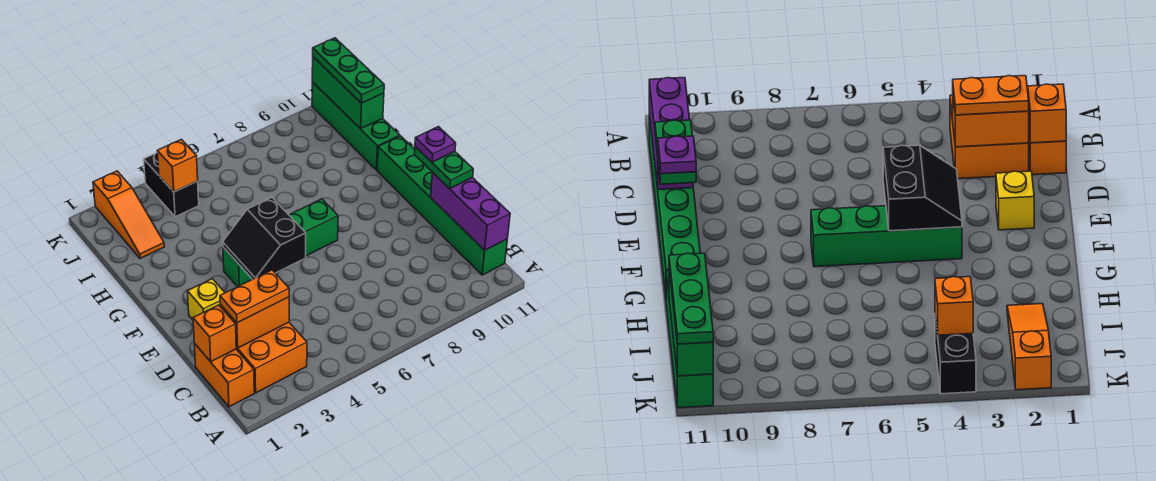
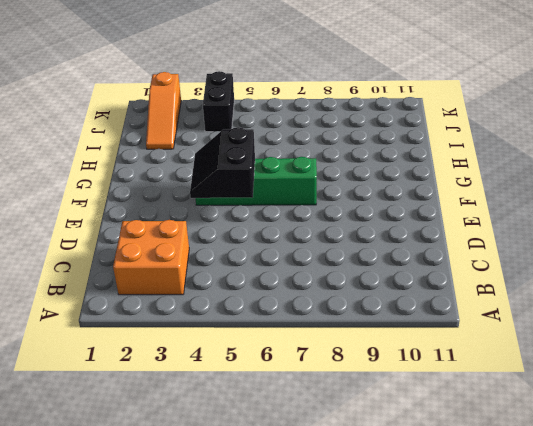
none -> orange brick B1:C1 level 1
none -> green brick B11:G11 level 1
none -> yellow brick E2 level 1

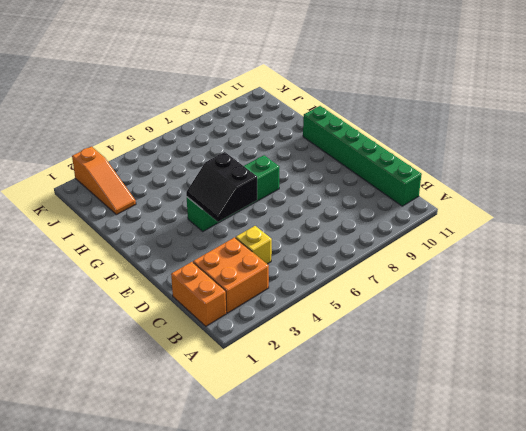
yellow brick C4 level 1 -> yellow brick E2 level 1
none -> green brick H11:K11 level 1
none -> black brick J4:K4 level 1
none -> purple brick B11:D11 level 2

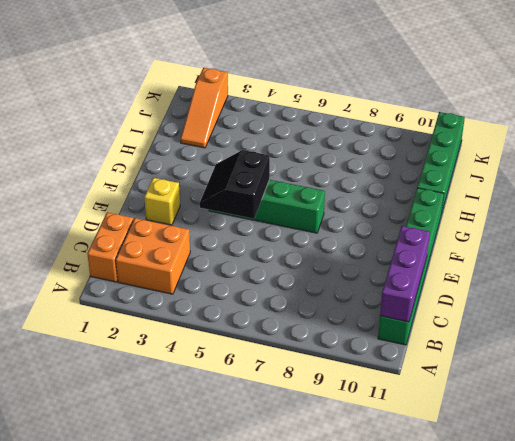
none -> black brick J4:K4 level 1
none -> orange brick C1 level 2
none -> orange brick C2:C3 level 2

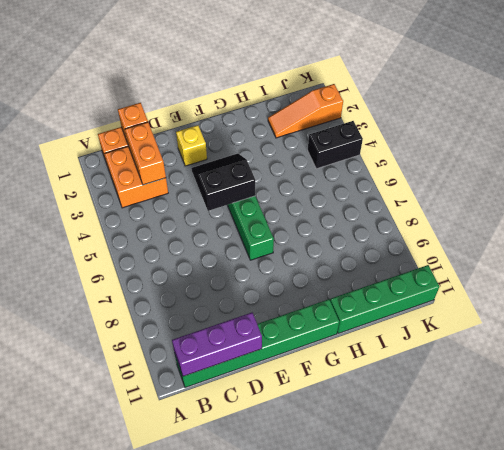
none -> green brick I11:K11 level 2
none -> orange brick J4 level 2
none -> orange plate C2:C3 level 3

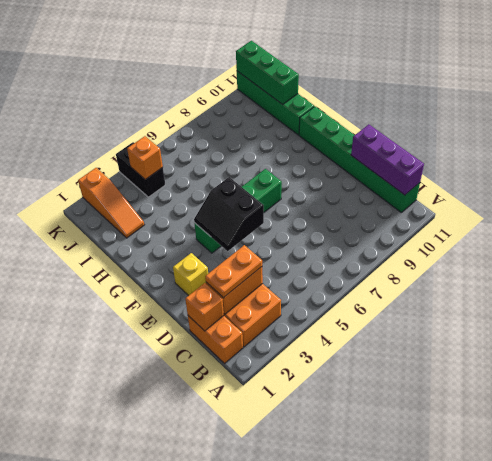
none -> green plate D11:E11 level 3
none -> green plate I11:K11 level 3
none -> purple plate E11 level 4

